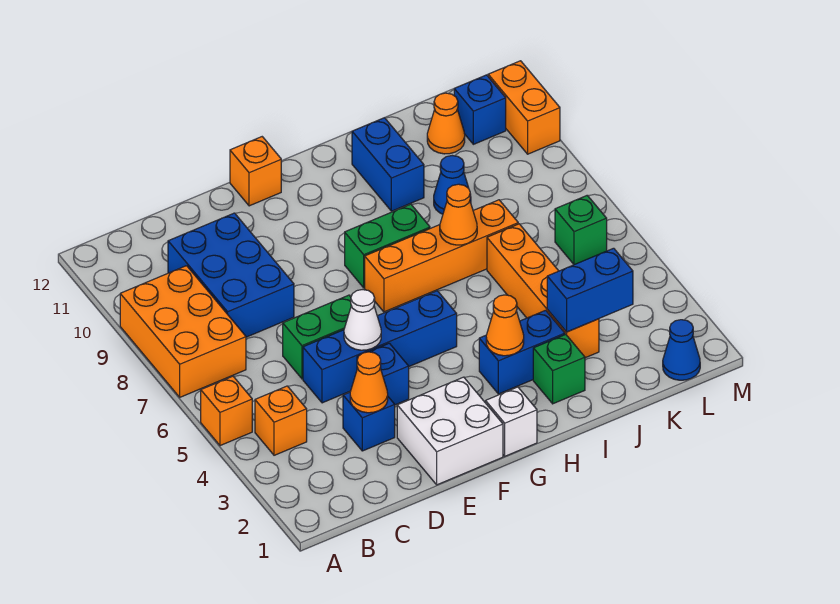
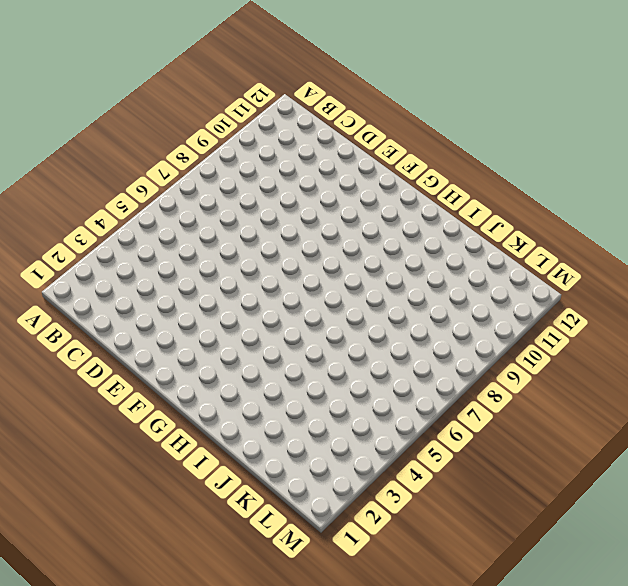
none -> orange brick A5 level 1
none -> orange brick A7:B9 level 1
none -> orange brick B4 level 1

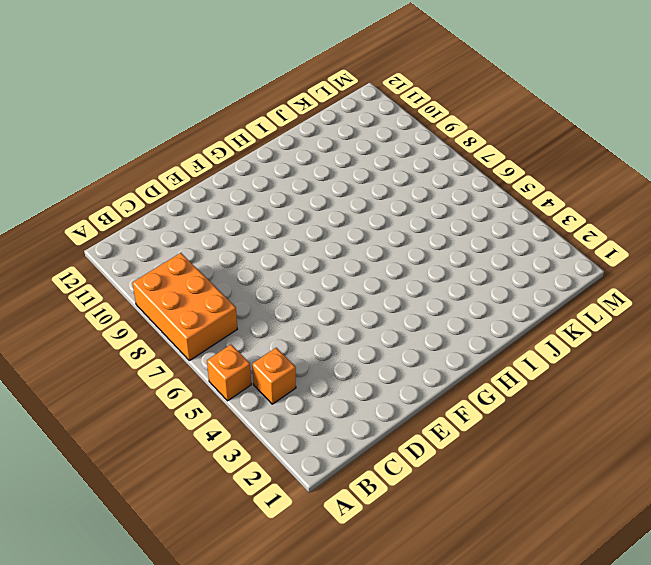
none -> blue brick C8:D10 level 1
none -> blue brick D3 level 1
none -> blue brick D5:G5 level 1

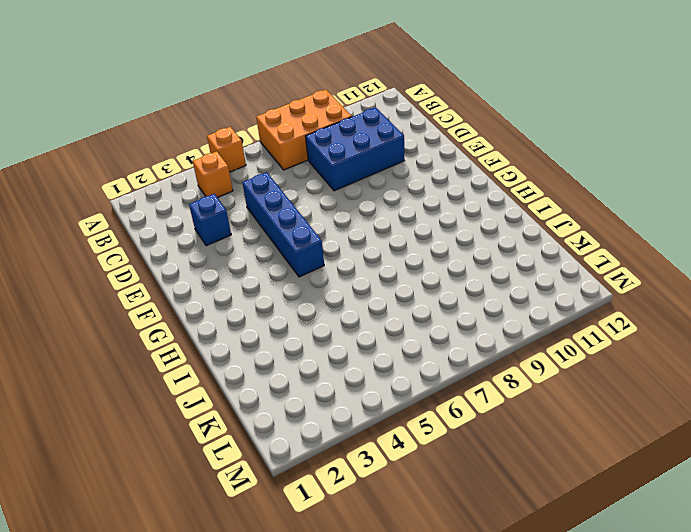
none -> green brick D6:E6 level 1
none -> white brick E1:F2 level 1
none -> blue brick E4 level 1

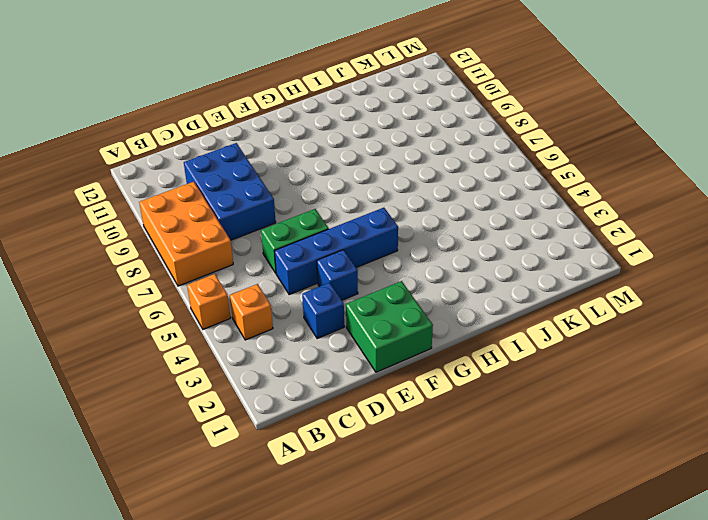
green brick E1:F2 level 1 -> white brick E1:F2 level 1
none -> orange brick F12 level 1
none -> white brick G1 level 1
none -> orange brick G7:J7 level 1

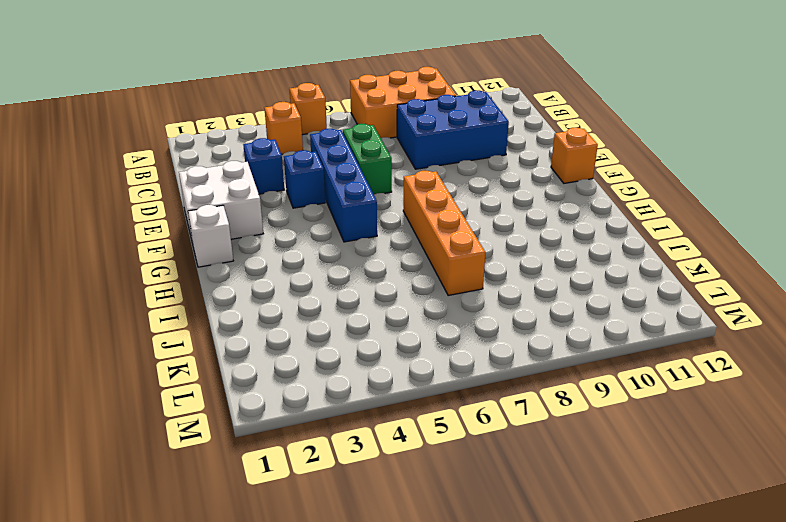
none -> green brick G8:H8 level 1
none -> blue brick H3:I3 level 1
none -> green brick I2 level 1

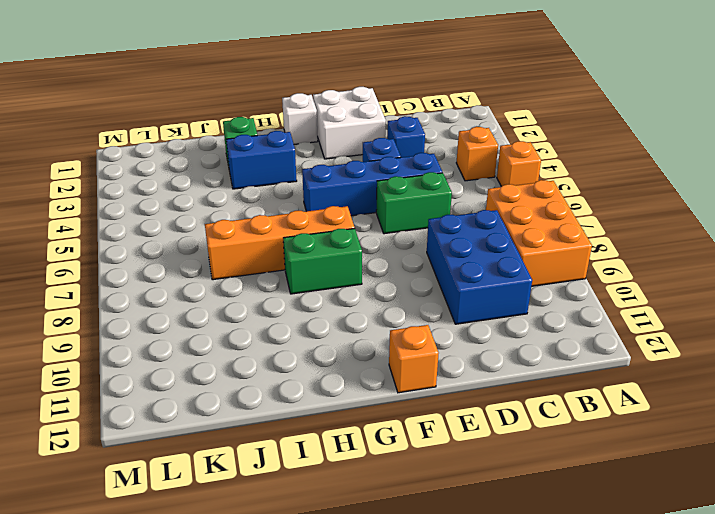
none -> blue brick I10:I11 level 1
none -> orange brick J3:J6 level 1
none -> blue cone J9 level 1

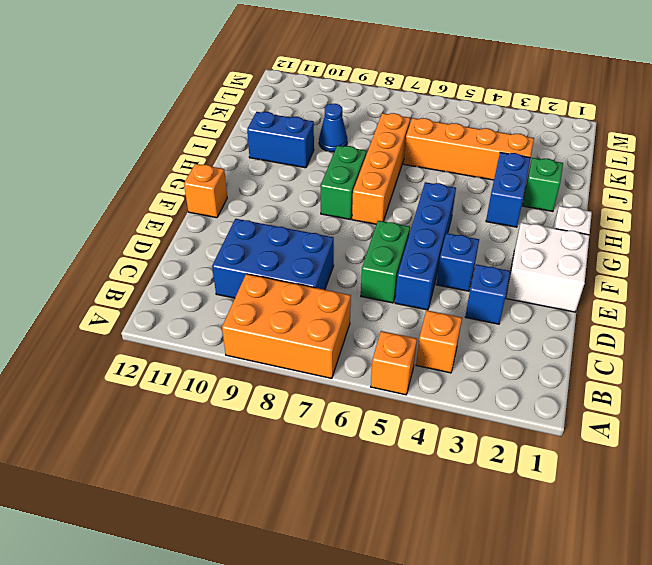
none -> orange cone K11 level 1
none -> blue cone L1 level 1
none -> green brick L6 level 1

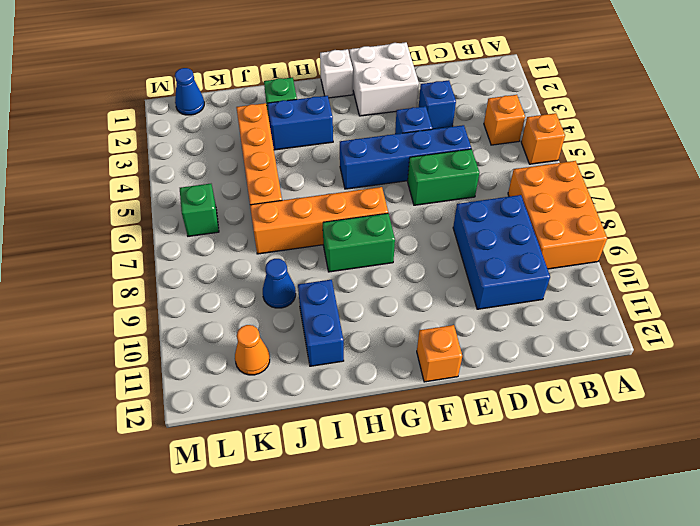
none -> blue brick L11 level 1
none -> orange brick M10:M11 level 1
none -> orange cone D3 level 2

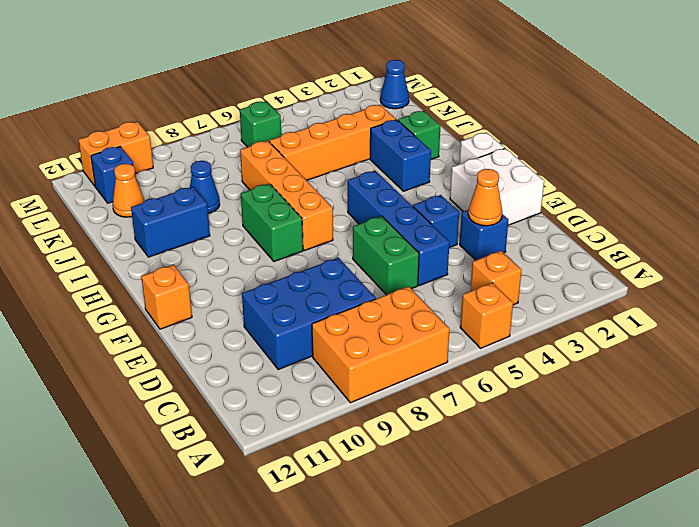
none -> white cone E5 level 2
none -> orange cone H3 level 2
none -> orange cone I7 level 2

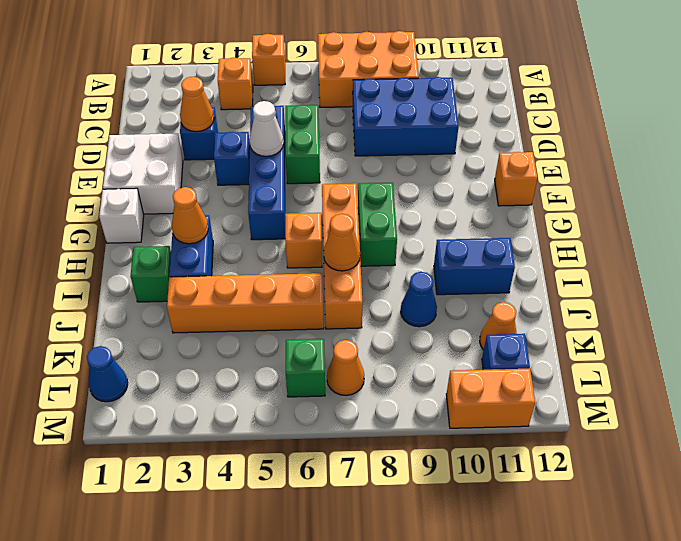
orange brick H6 level 1 -> none
orange cone L7 level 1 -> none
none -> blue brick J3:K3 level 2

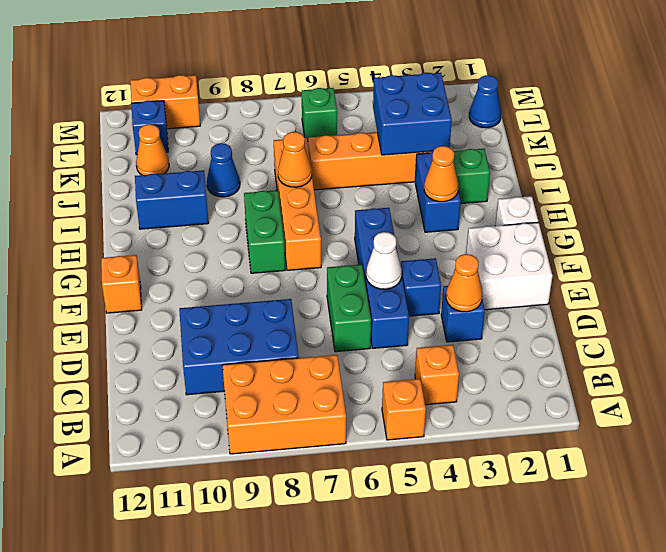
blue brick J3:K4 level 2 -> blue brick J3:K3 level 2

